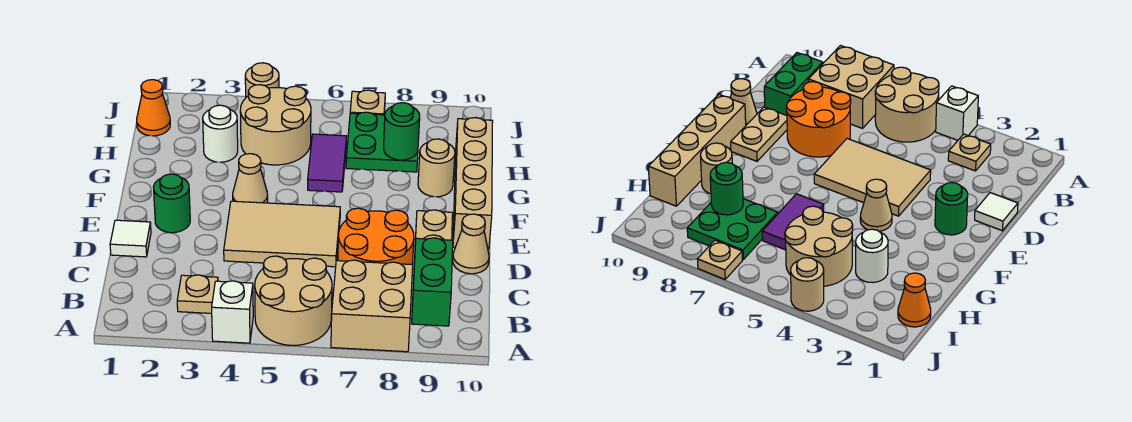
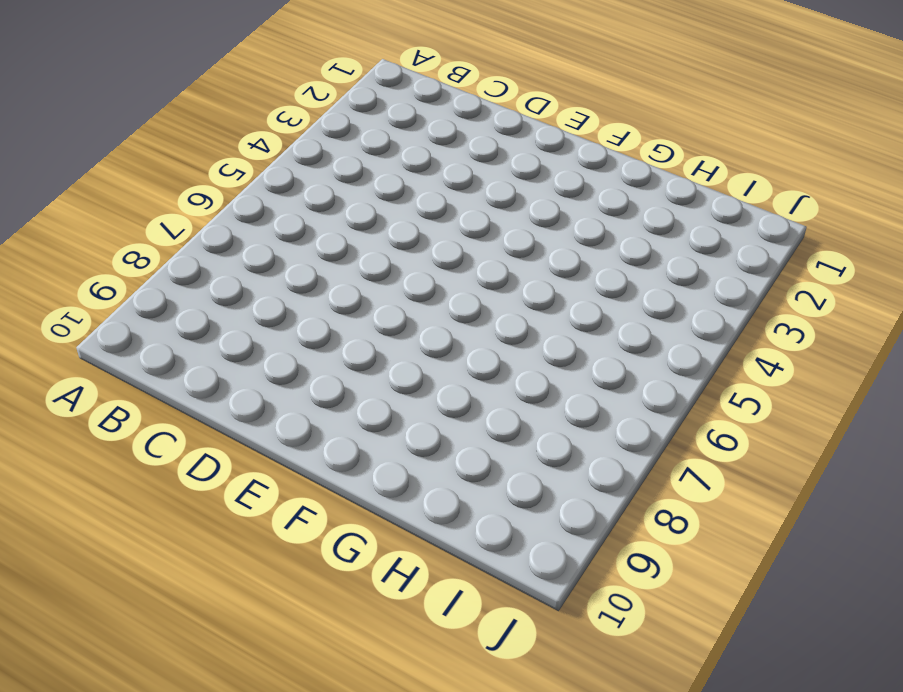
none -> white brick A4 level 1
none -> tan round brick A5:B6 level 1
none -> tan brick A7:B8 level 1

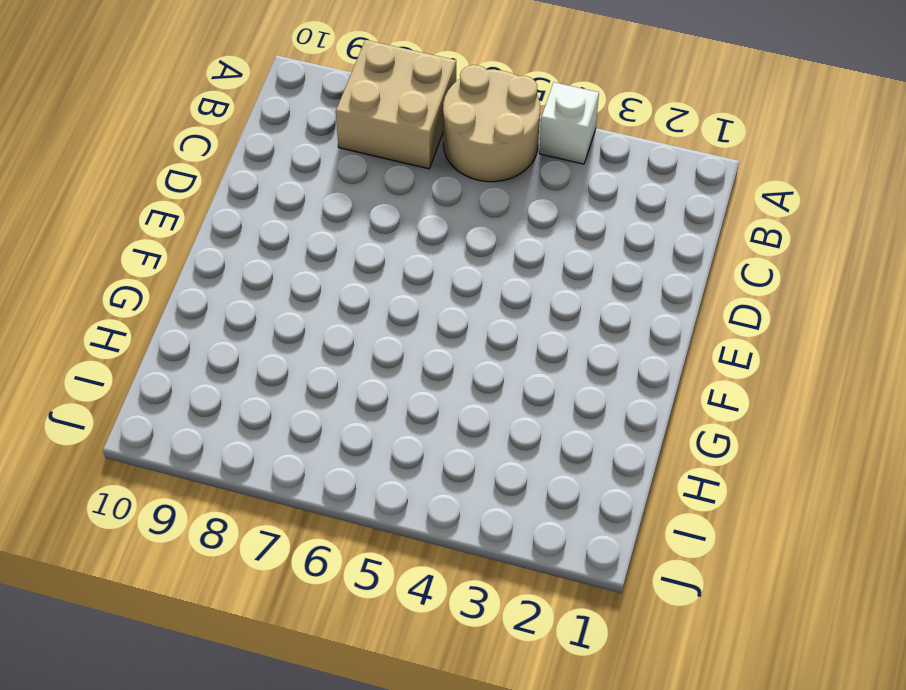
none -> tan plate B3 level 1
none -> green brick B9:C9 level 1
none -> orange round brick C7:D8 level 1

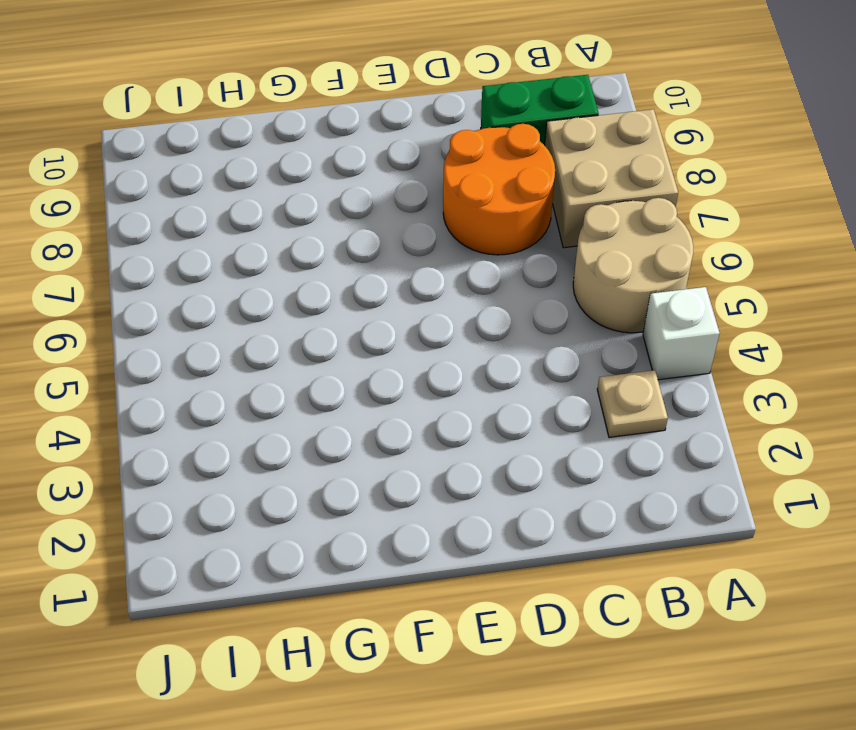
none -> white tile D1 level 1
none -> tan tile D4:E6 level 1
none -> tan plate D9:E9 level 1

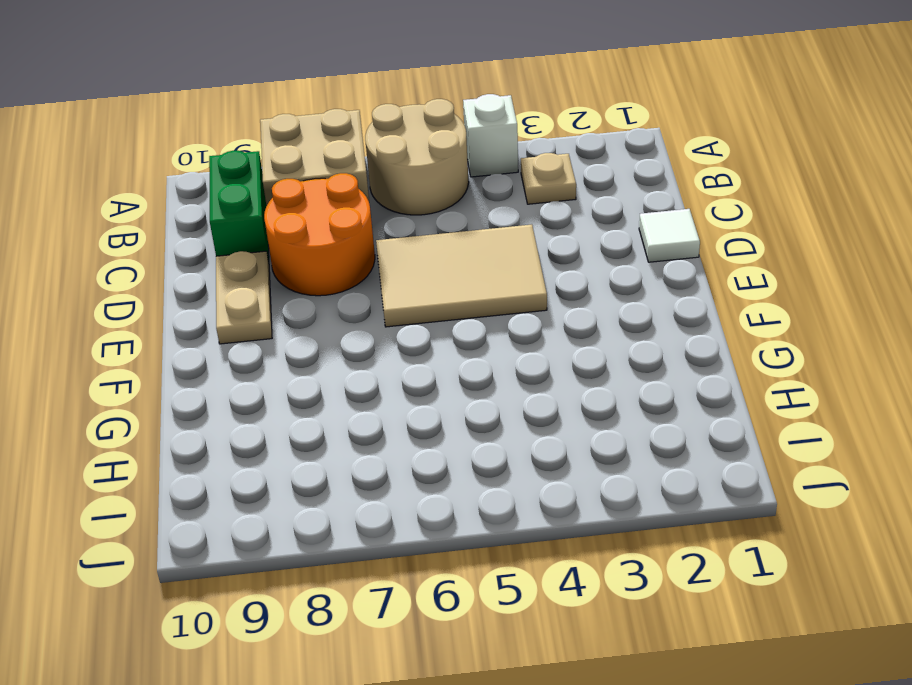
none -> tan cone D10 level 1
none -> green round brick E2 level 1
none -> tan brick E10:H10 level 1

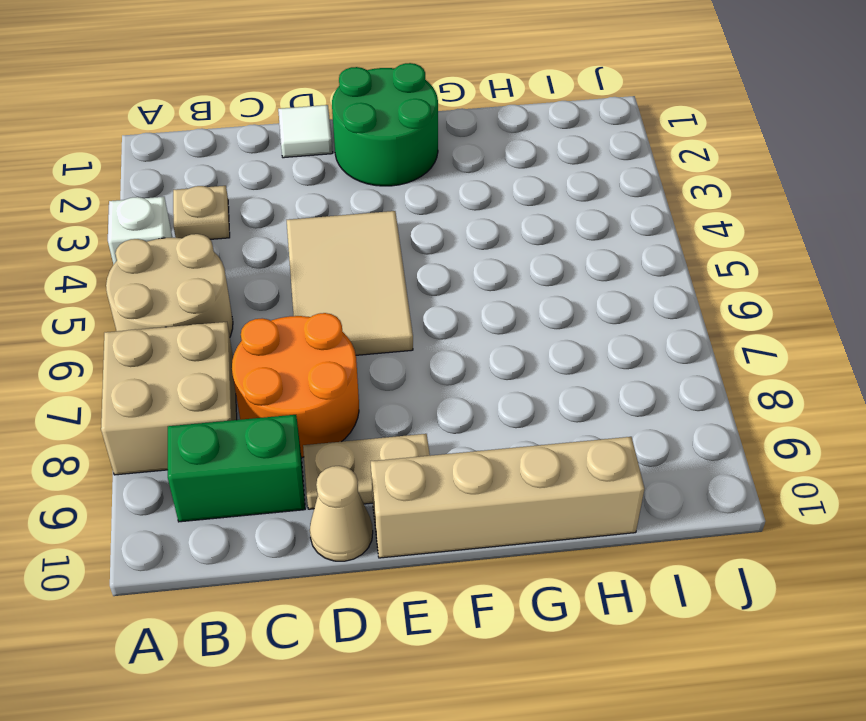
green round brick E1:F2 level 1 -> green round brick E2 level 1
none -> tan cone F4 level 1
none -> purple tile G6:H6 level 1
none -> tan round brick G9 level 1

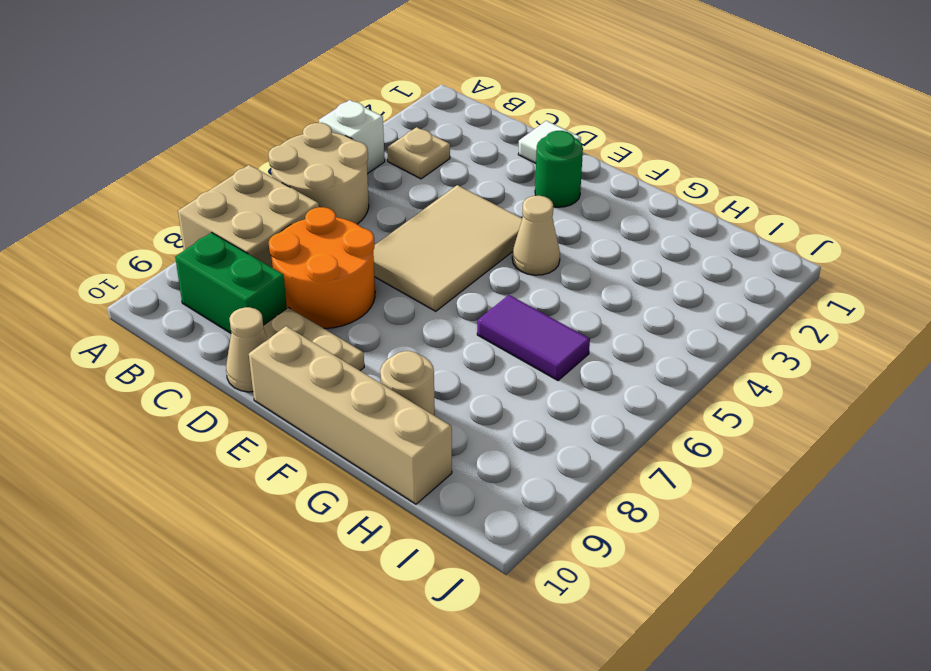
none -> white round brick H3 level 1
none -> tan round brick H4:I5 level 1
none -> green plate H7:I8 level 1

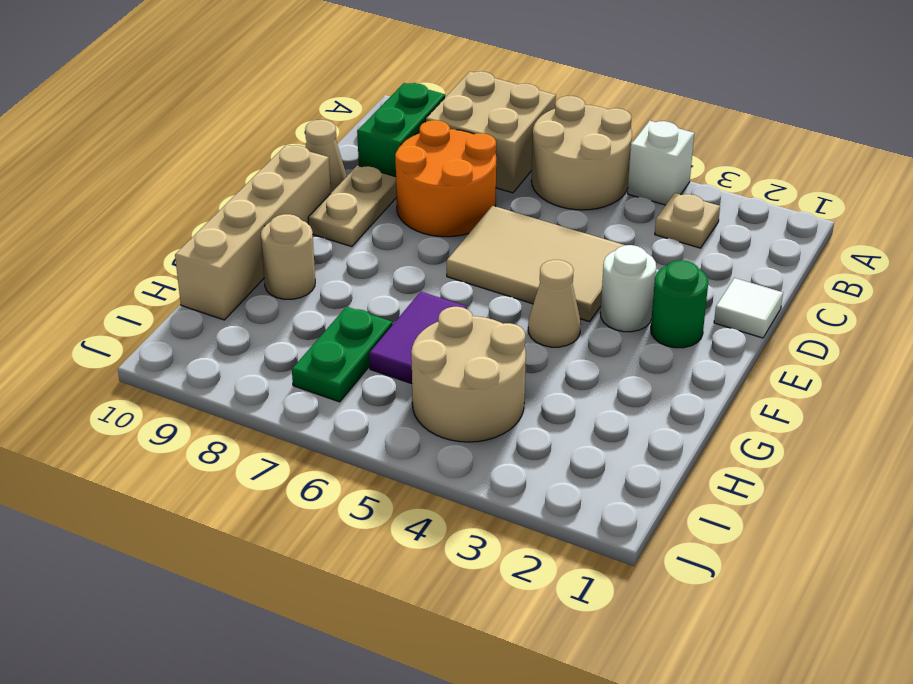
white round brick E3 level 1 -> white round brick H3 level 1
green plate H7:I7 level 1 -> green plate H7:I8 level 1
none -> orange cone I1 level 1
none -> tan round brick J4 level 1
none -> tan plate J7 level 1

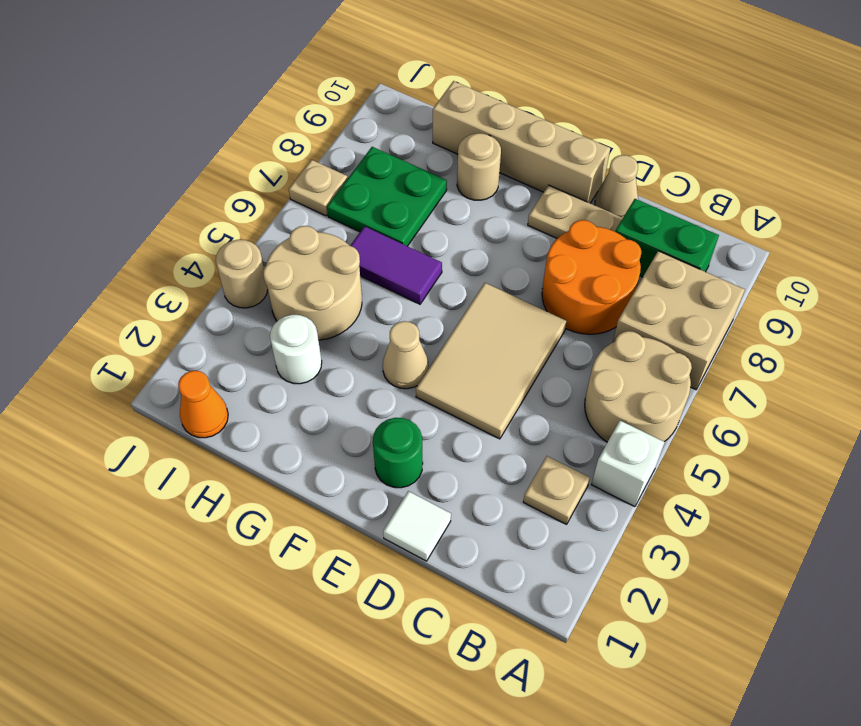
none -> green round brick H8 level 2

